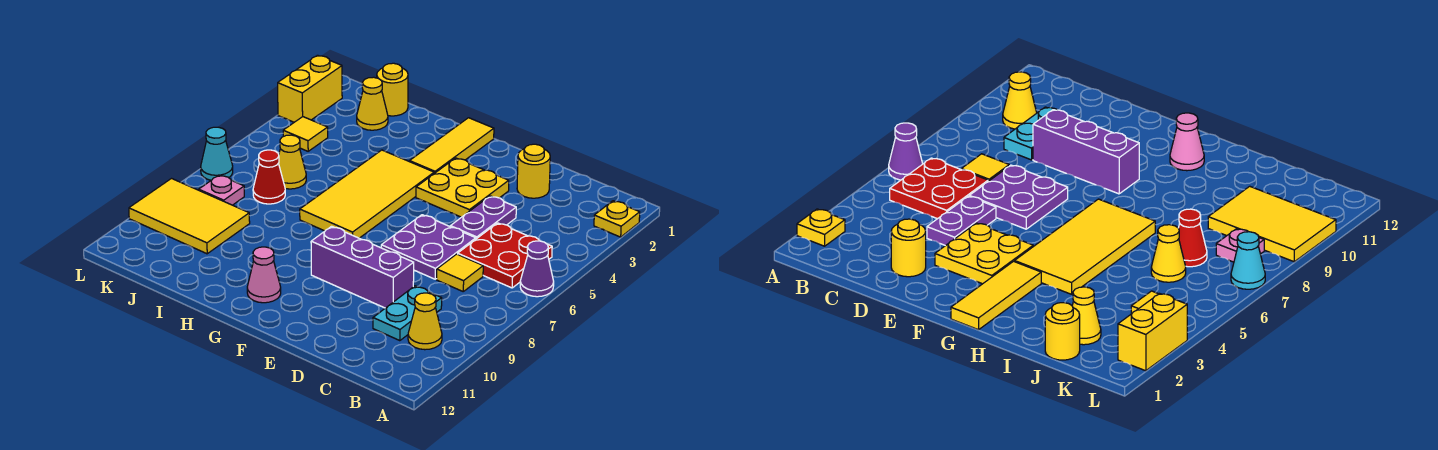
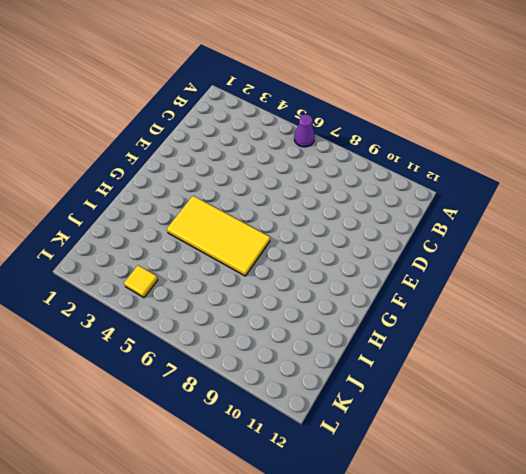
none -> yellow plate A2 level 1
none -> red plate B5:C6 level 1
none -> yellow cone B10 level 1

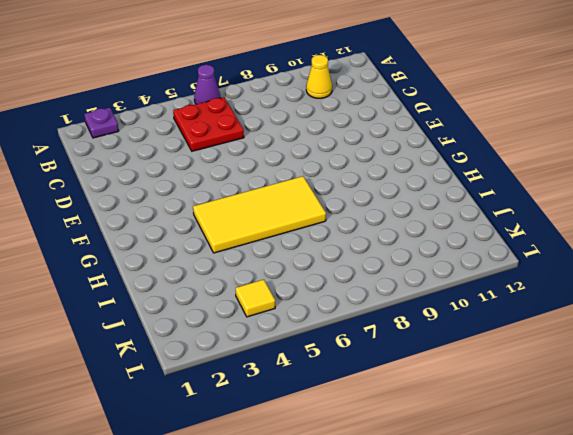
purple plate A2 level 1 -> yellow plate A2 level 1
none -> yellow tile C7 level 1
none -> cyan plate C9:C10 level 1
none -> yellow round brick D2 level 1

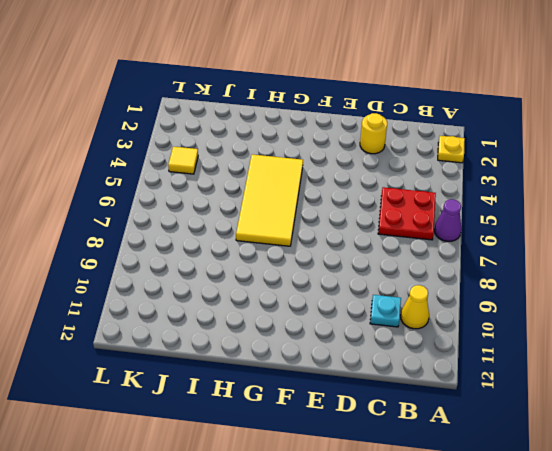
cyan plate C10 level 1 -> cyan plate C9:C10 level 1
none -> yellow tile C7 level 1
none -> purple plate D4:D5 level 1
none -> purple plate D6:E7 level 1

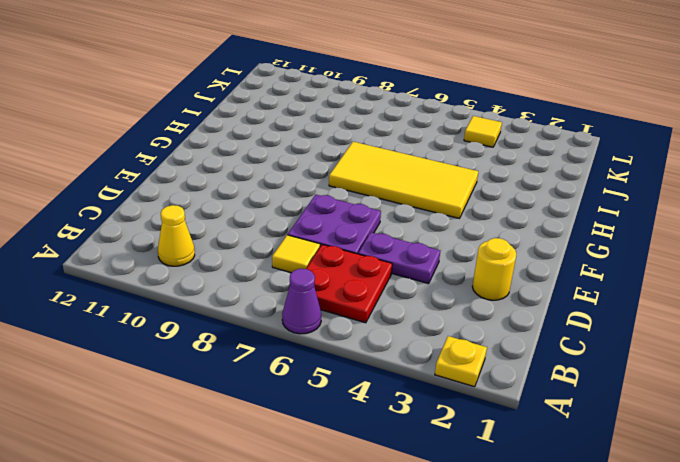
none -> cyan plate C9:C10 level 1
none -> purple brick D9:F9 level 1
none -> yellow plate E3:F4 level 1

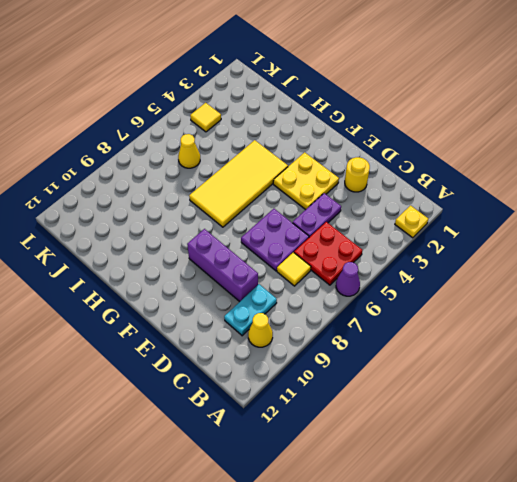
none -> yellow tile G1:G3 level 1
none -> pink cone G11 level 1
none -> yellow round brick J1 level 1

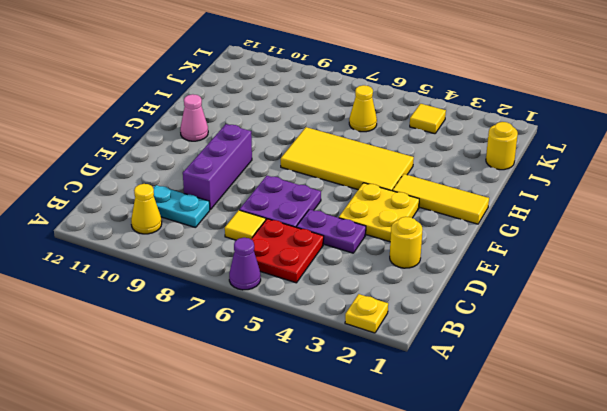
none -> yellow cone J2 level 1
none -> red cone J7 level 1
none -> yellow tile J9:L10 level 1

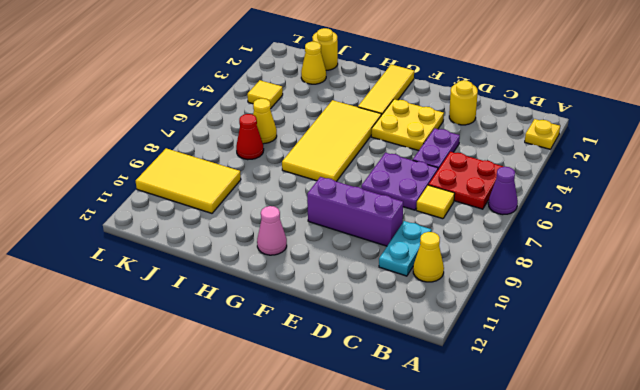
none -> pink plate K8 level 1
none -> yellow brick L2:L3 level 1
none -> cyan cone L7 level 1

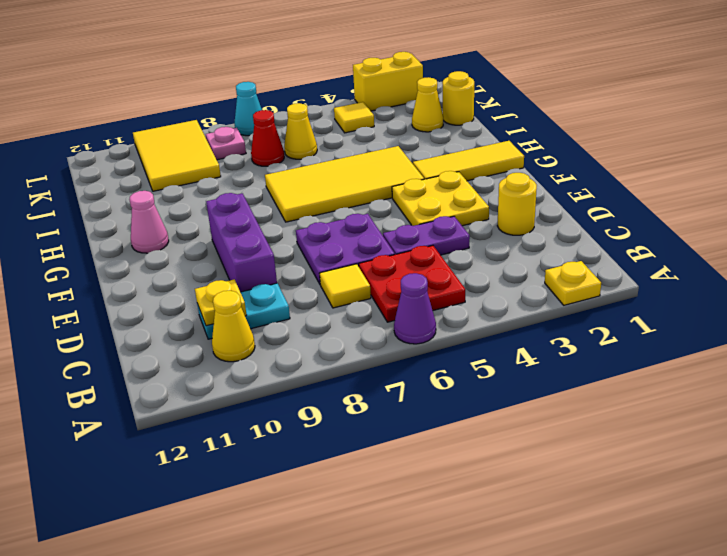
yellow plate C10 level 2 -> none

